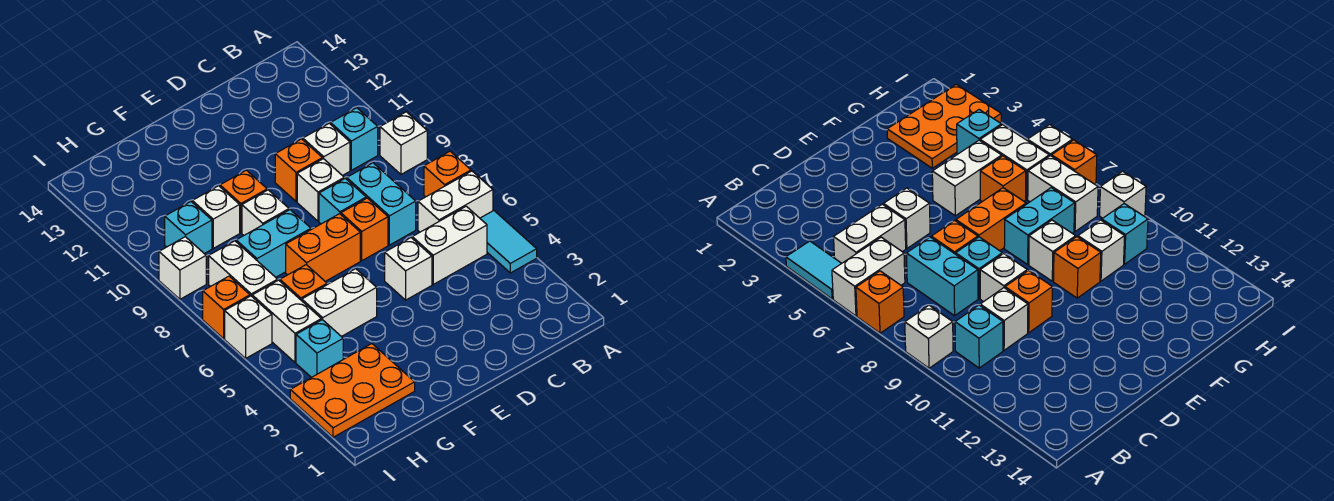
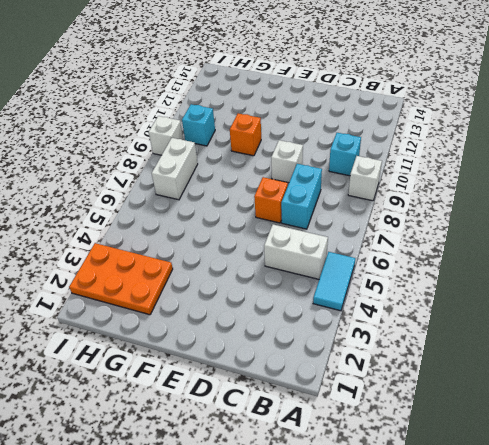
none -> white brick A6:B6 level 1
none -> orange brick A7 level 1
none -> white brick C10 level 1

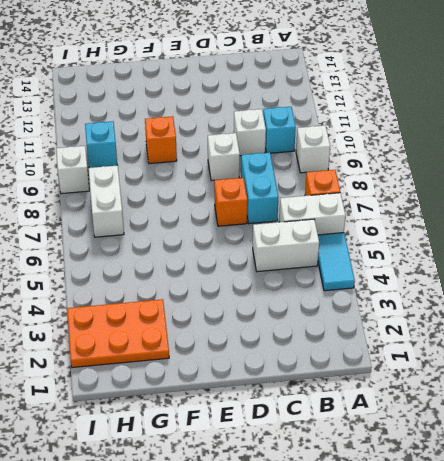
none -> white brick D5 level 1
none -> cyan brick D8 level 1
none -> orange brick D10 level 1

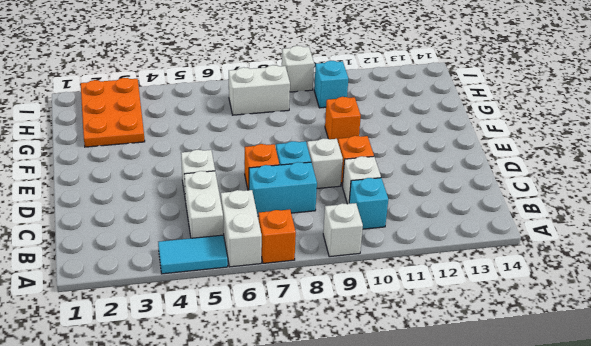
none -> orange brick E7:F7 level 1
none -> white brick F5:G5 level 1
none -> cyan brick F8:G8 level 1

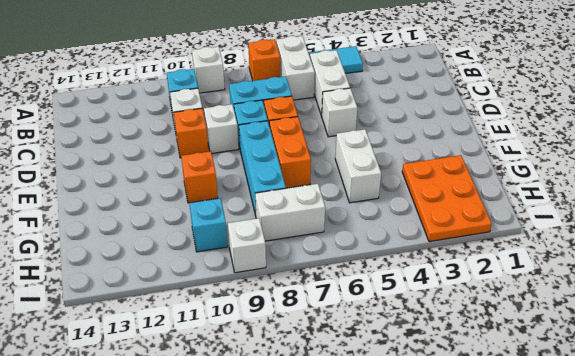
cyan brick E8:G8 level 1 -> cyan brick F8:G8 level 1
none -> white brick F9 level 1
none -> orange brick G6 level 1
none -> white brick G10 level 1

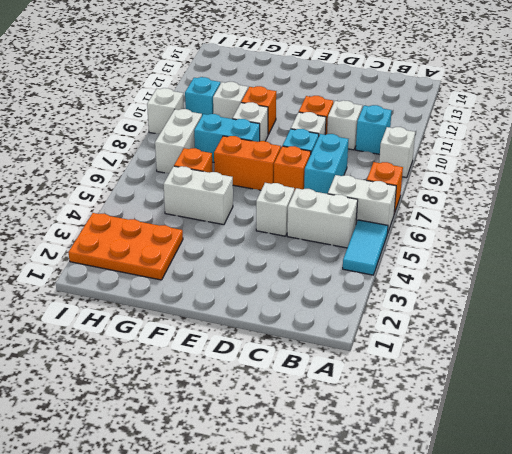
none -> cyan brick H4 level 1
none -> white brick H5:H6 level 1
none -> white brick I6 level 1

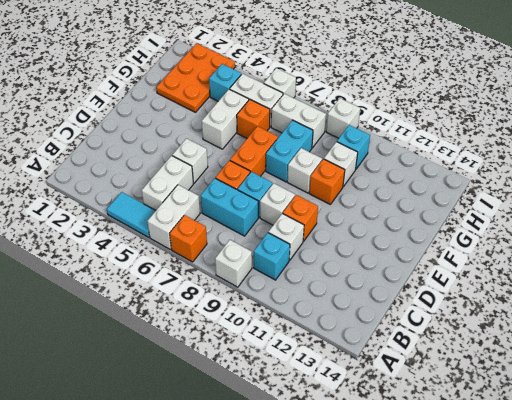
none -> orange brick I7 level 1

